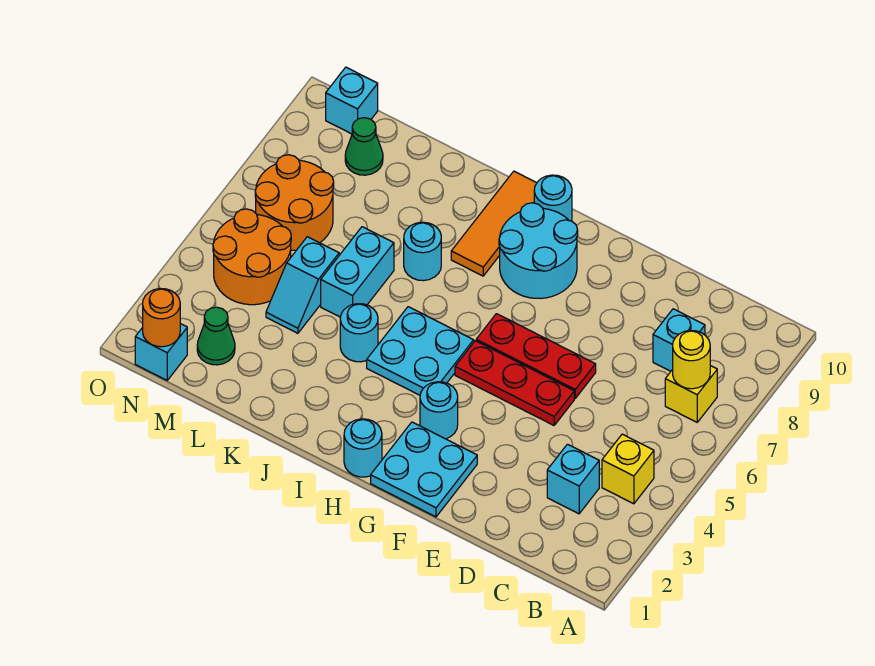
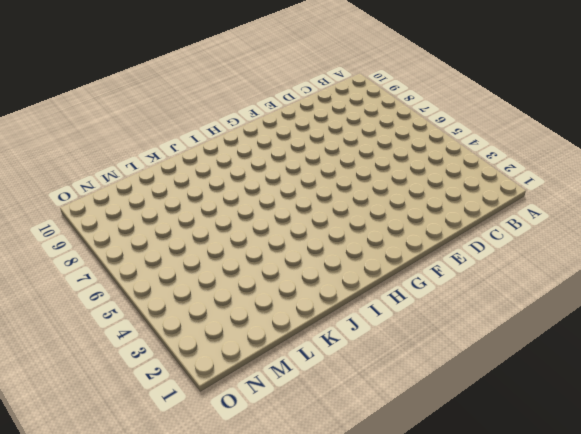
none -> yellow brick B4 level 1
none -> yellow brick B7 level 1
none -> cyan brick C3 level 1

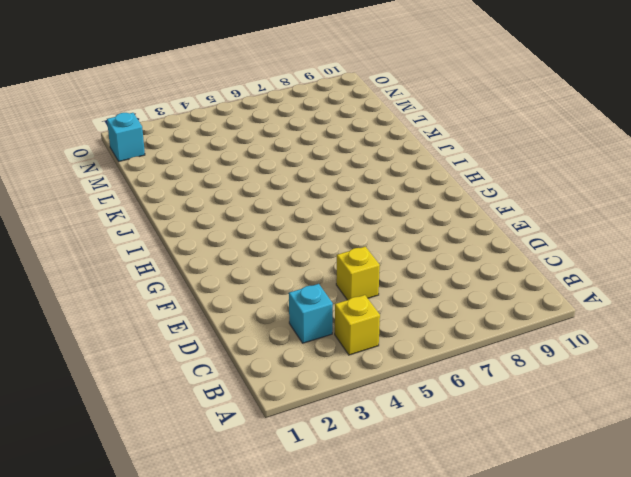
yellow brick D5 level 1 -> yellow brick B7 level 1
none -> cyan brick C8 level 1
none -> red plate E5:G5 level 1
none -> red plate E6:G6 level 1

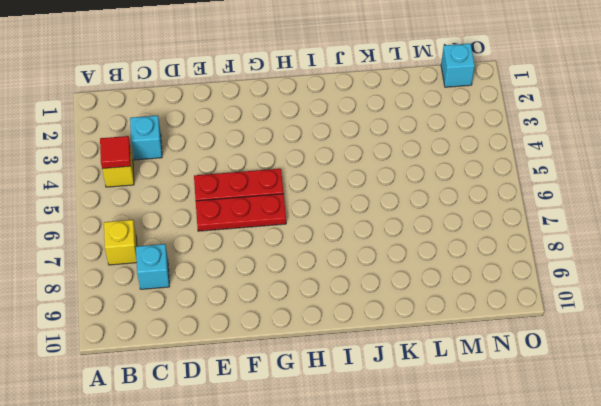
red tile B4 level 2 -> none
none -> cyan plate F1:G2 level 1
none -> cyan round brick G3 level 1
none -> cyan round brick G8:H9 level 1

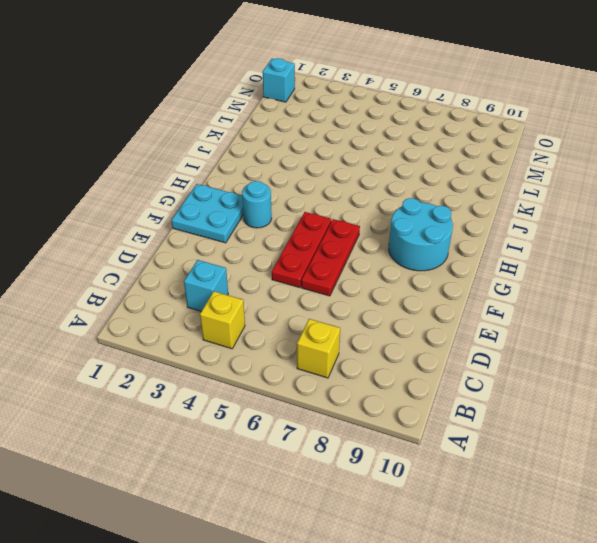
none -> cyan brick C8 level 1
none -> cyan round brick H1 level 1
none -> cyan plate H4:I5 level 1

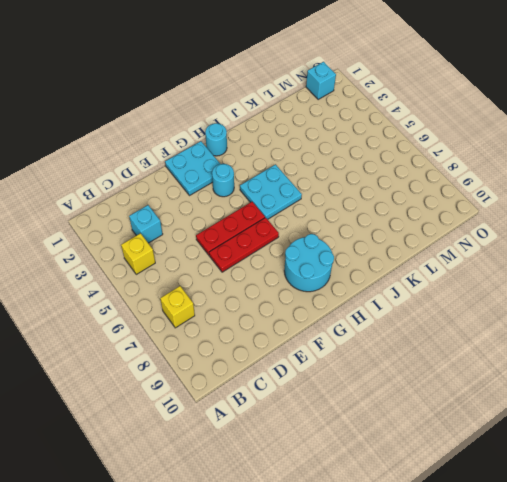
none -> cyan brick C8 level 1
none -> cyan round brick H10 level 1
none -> orange tile I8:I10 level 1

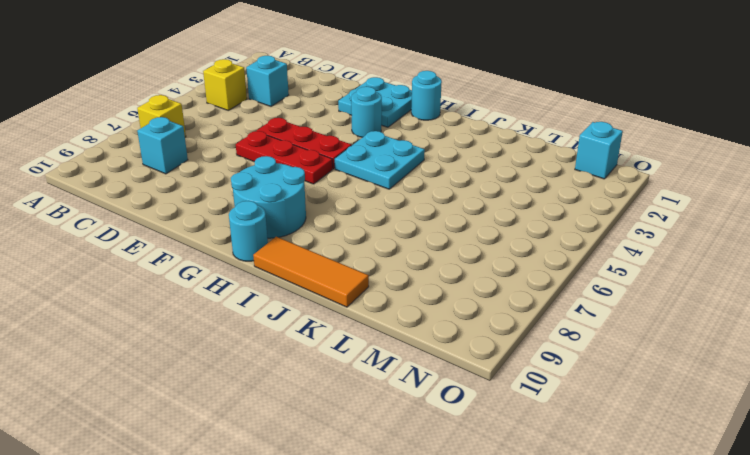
orange tile I10:K10 level 1 -> orange tile I8:I10 level 1
none -> cyan round brick J4 level 1
none -> cyan round brick J7 level 1
none -> cyan brick K5:K6 level 1

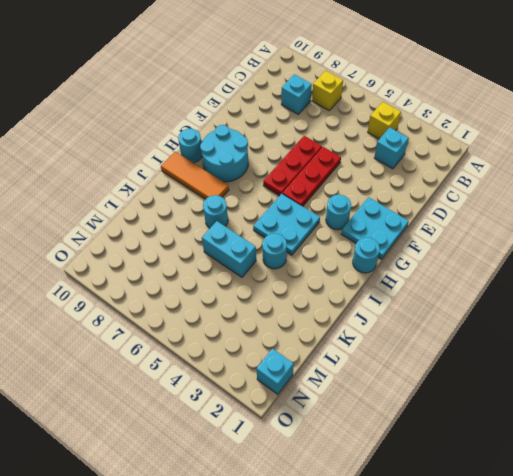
none -> cyan slope L4:L5 level 1 top 5
none -> green cone M2 level 1
none -> orange round brick M4:N5 level 1

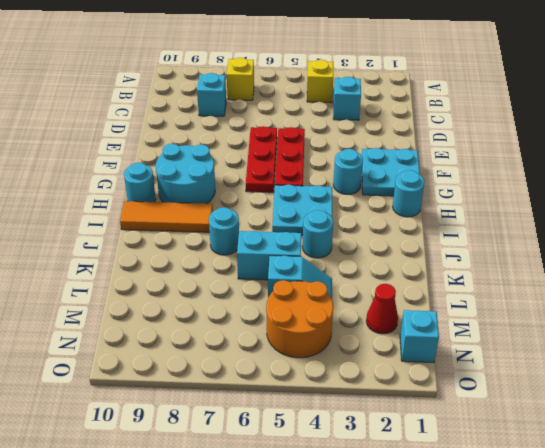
red cone M2 level 1 -> green cone M2 level 1
none -> orange round brick M6:N7 level 1
none -> green cone M9 level 1
none -> cyan brick N10 level 1

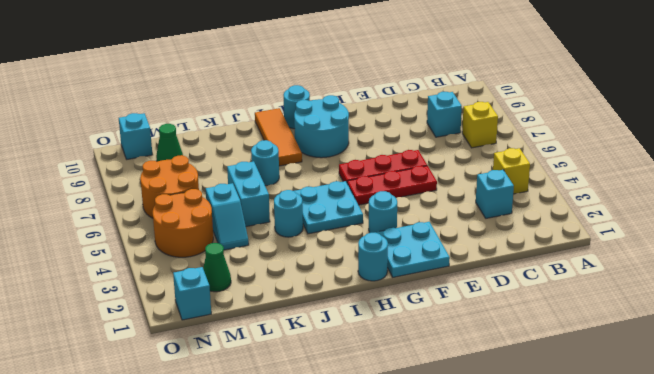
none -> yellow round brick B7 level 2
none -> orange round brick N1 level 2

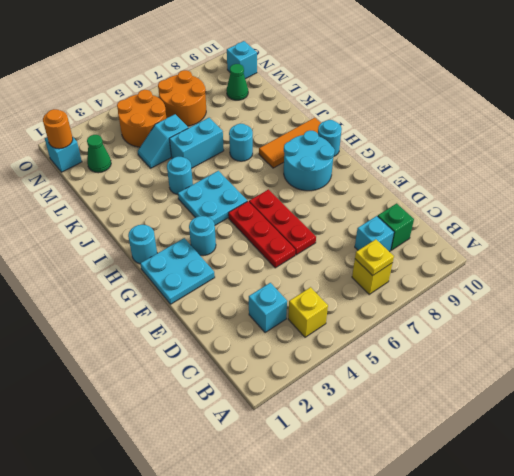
yellow plate B7 level 2 -> yellow round brick B7 level 2
green brick C9 level 1 -> none

